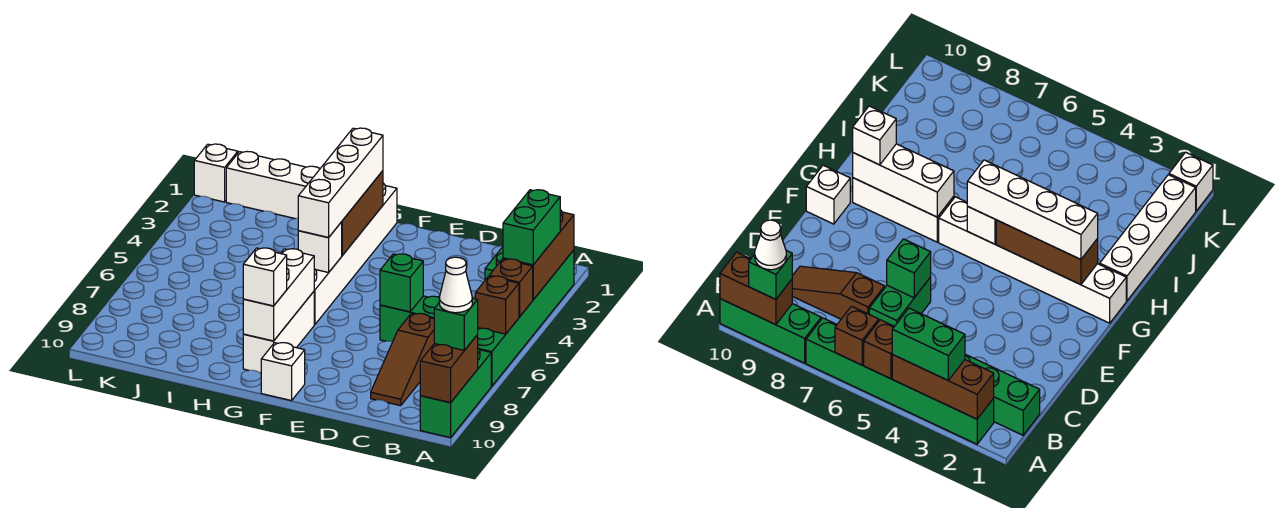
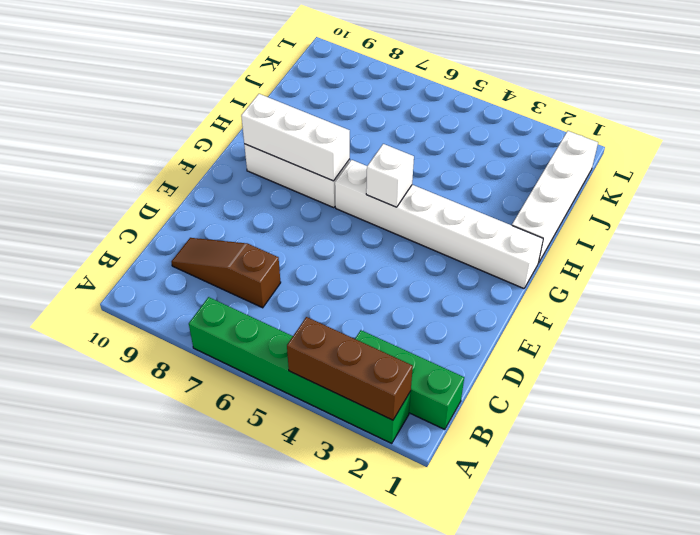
none -> green brick A8:A10 level 1
none -> green brick C6:D6 level 1
none -> white brick F10 level 1

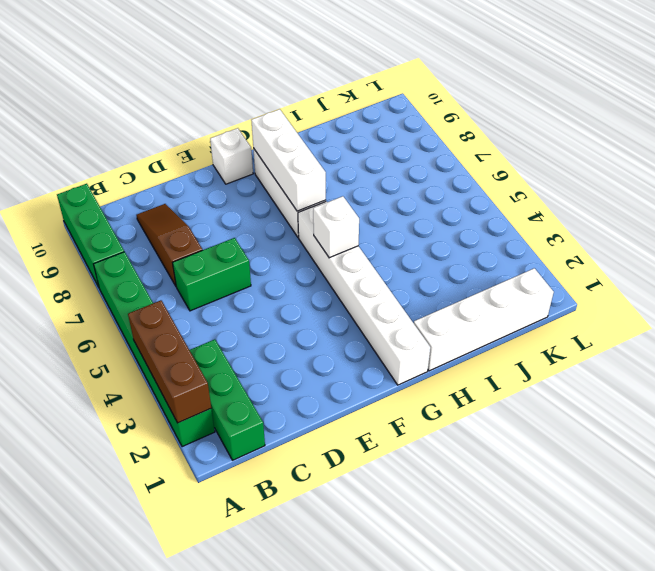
none -> white brick L1 level 1
none -> brown brick A5 level 2
none -> brown brick A6 level 2

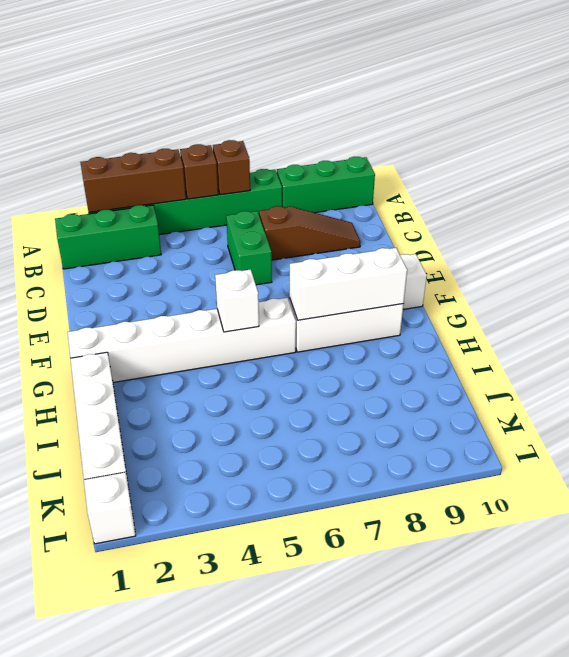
none -> brown brick A9:A10 level 2
none -> green brick D6 level 2
none -> brown brick G2:G4 level 2

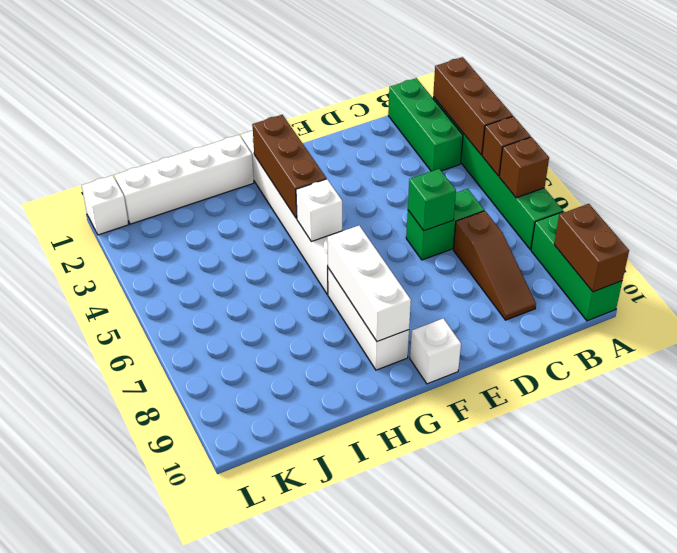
none -> green brick A3:A4 level 3
none -> green brick A9 level 3
none -> white brick G2:G5 level 3

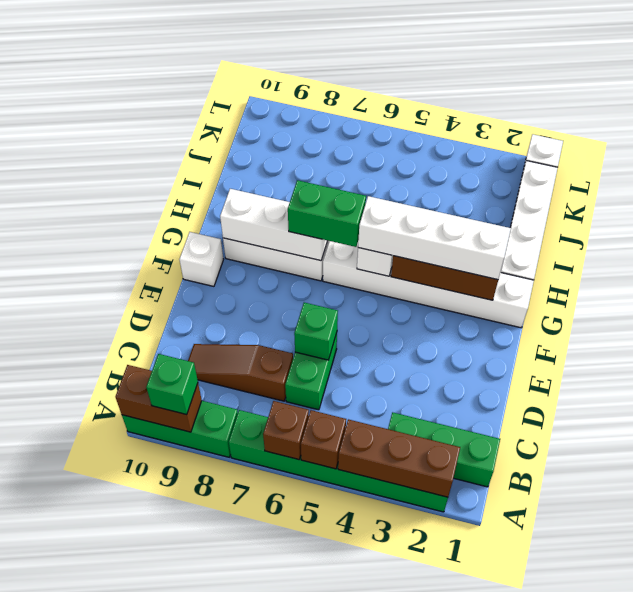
green brick G6:G7 level 3 -> green brick A3:A4 level 3
none -> white brick G9 level 3
none -> white cone A9 level 4

